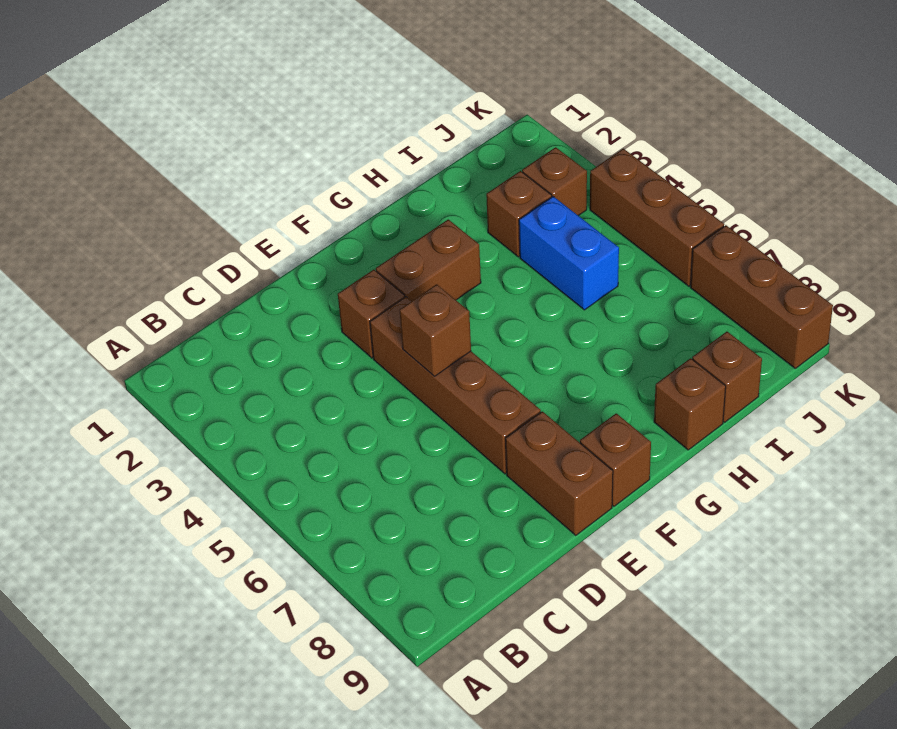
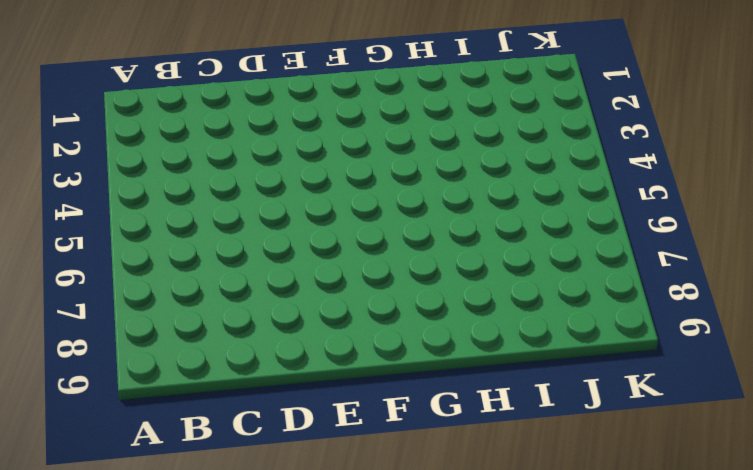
none -> brown brick E3 level 1
none -> brown brick E4:E7 level 1
none -> brown brick E8:E9 level 1

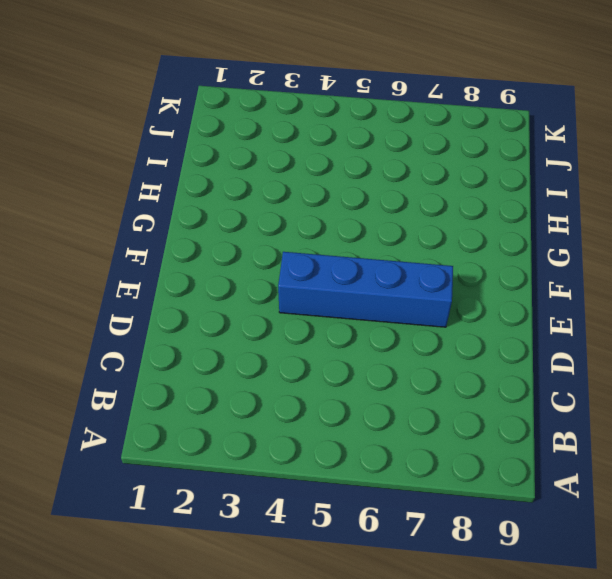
blue brick E4:E7 level 1 -> brown brick E4:E7 level 1
none -> brown brick E3 level 1
none -> brown brick E8:E9 level 1
none -> brown brick F3:G3 level 1

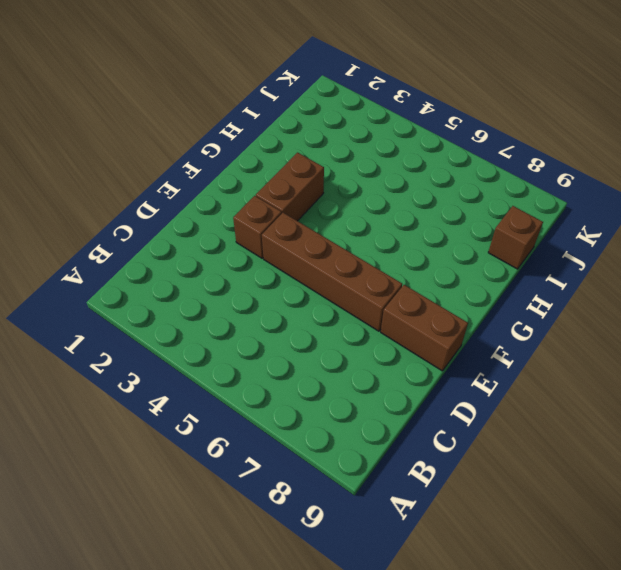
none -> brown brick F9 level 1
none -> brown brick H9 level 1
none -> brown brick I3 level 1

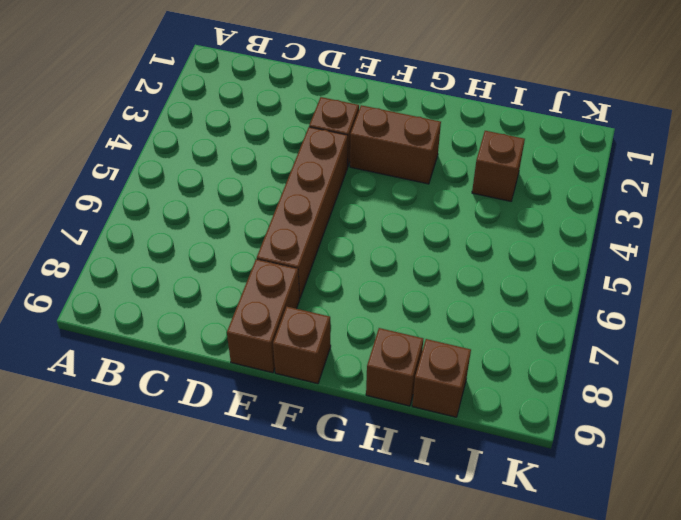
none -> blue brick I4:I5 level 1
none -> brown brick J3 level 1
none -> brown brick K4:K6 level 1

